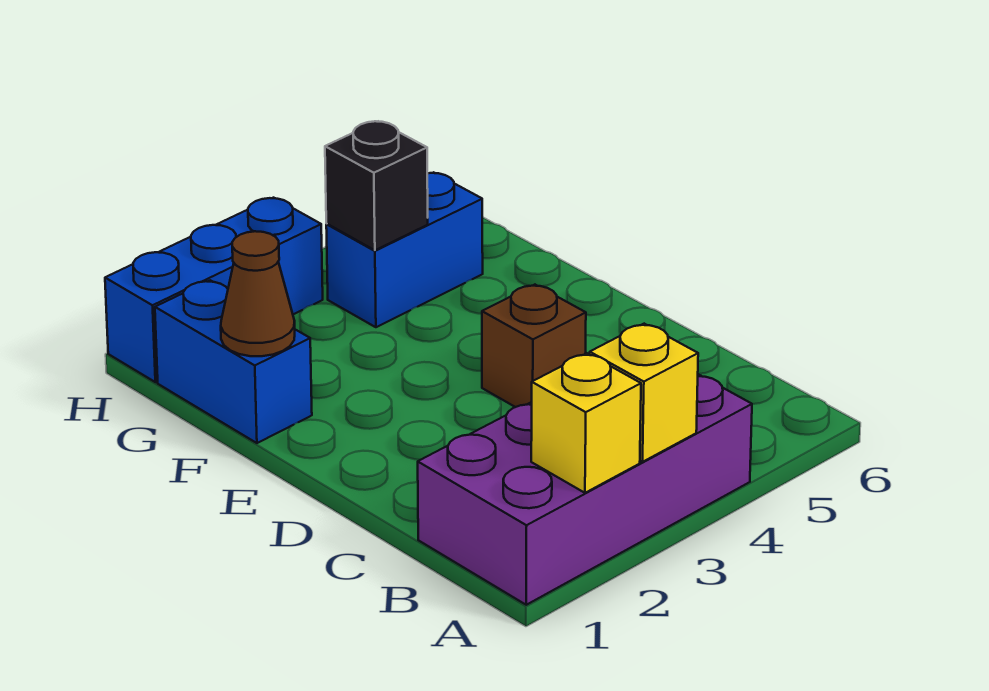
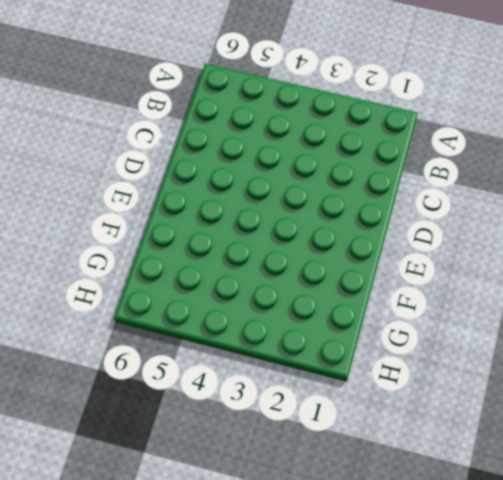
none -> purple brick A1:B4 level 1
none -> brown brick D4 level 1

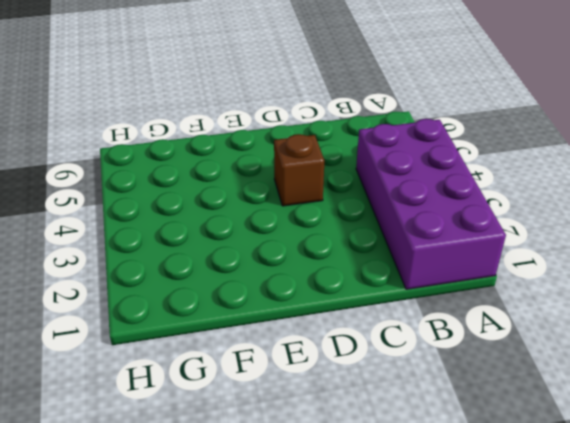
none -> blue brick F1:G1 level 1
none -> blue brick G4:G5 level 1

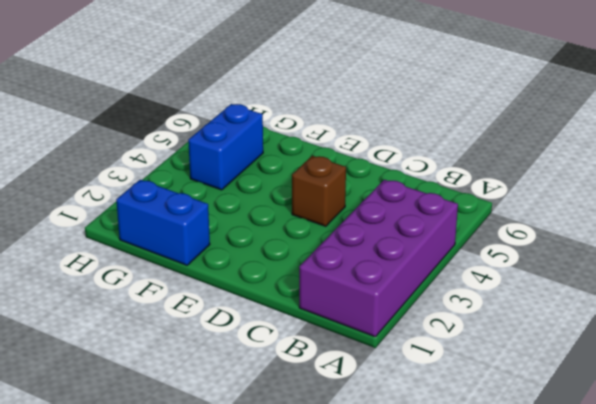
none -> blue brick H1:H3 level 1
none -> yellow brick A2 level 2

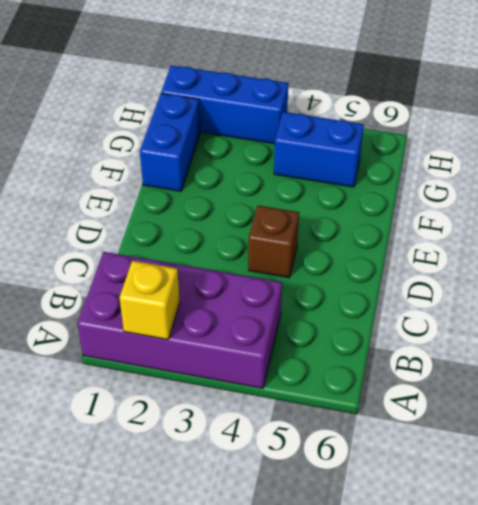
none -> yellow brick A3 level 2
none -> brown cone F1 level 2

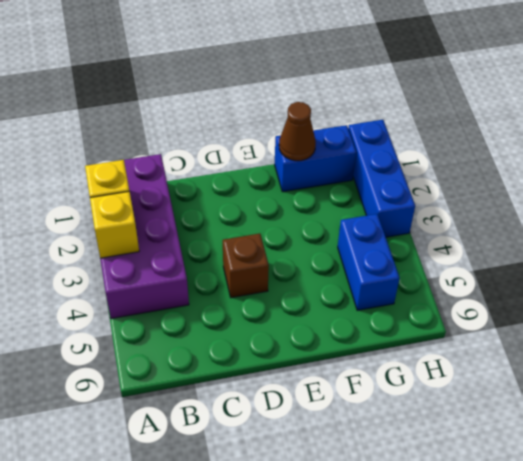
none -> black brick G4 level 2

